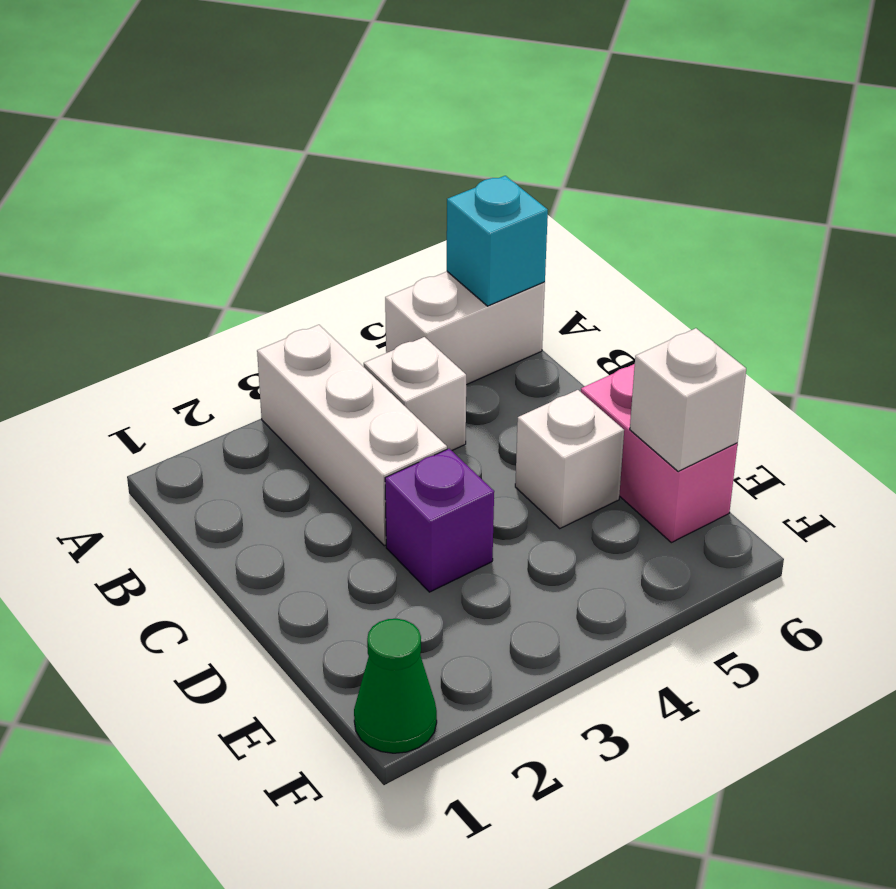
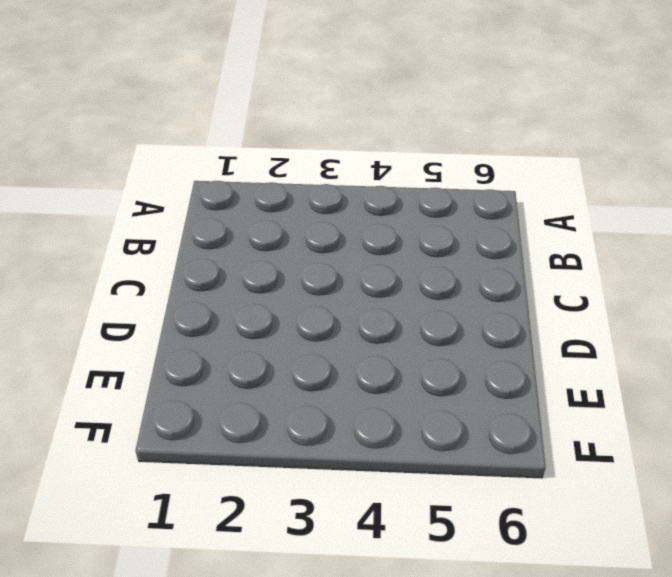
none -> white brick A3:C3 level 1
none -> white brick A5:A6 level 1

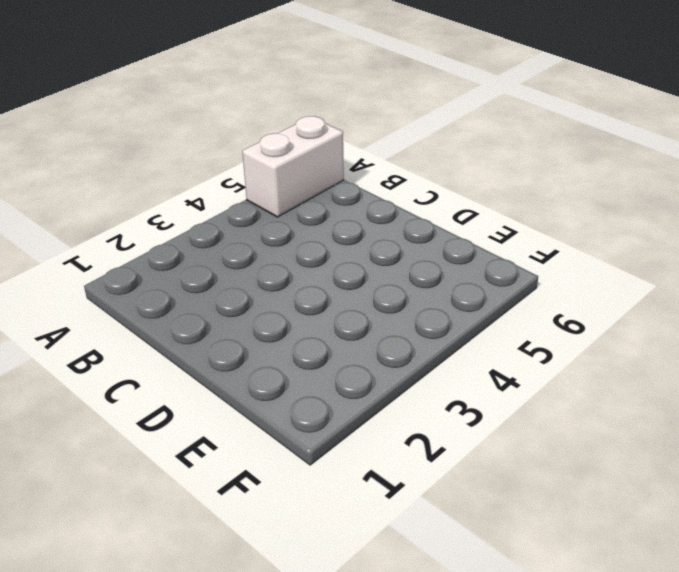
none -> white brick A3:C3 level 1
none -> white brick B4 level 1

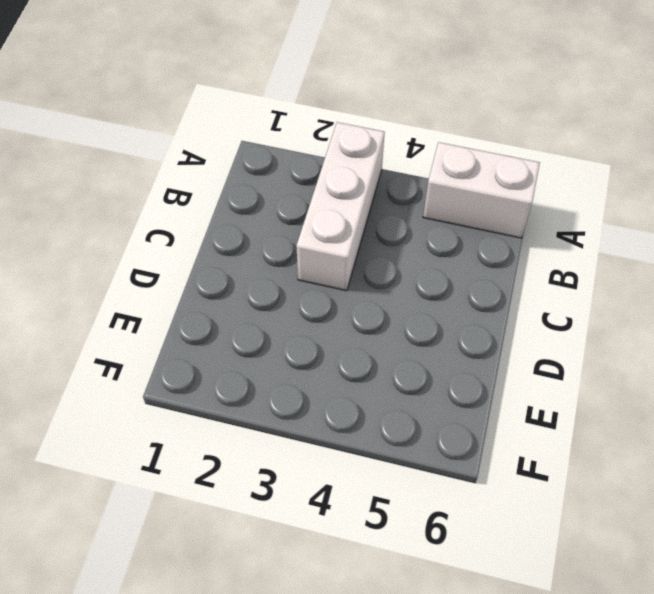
none -> white brick B4 level 1
none -> purple brick D3 level 1

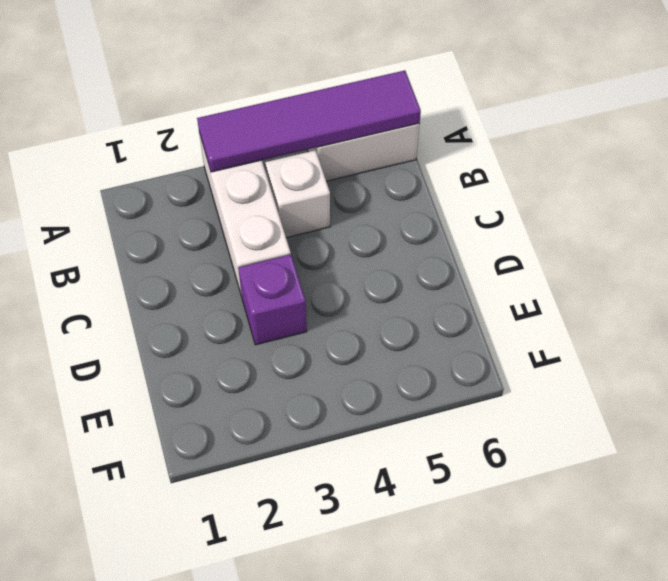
purple tile A3:A6 level 2 -> cyan brick A6 level 2
none -> white brick D5 level 1
none -> pink brick D6:E6 level 1

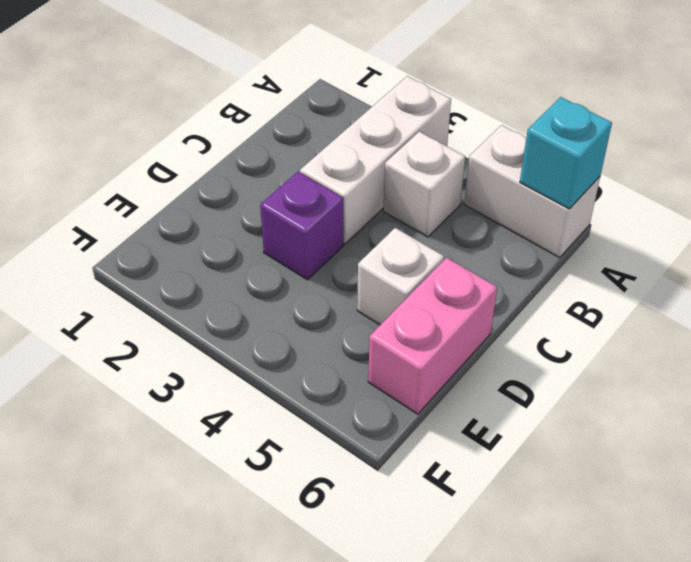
none -> green cone F1 level 1
none -> white brick E6 level 2

